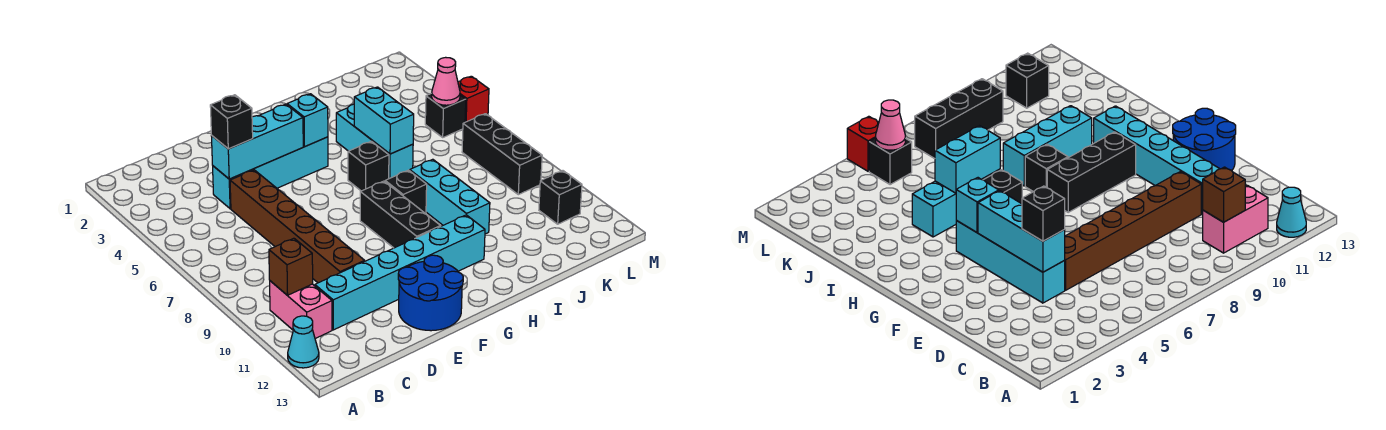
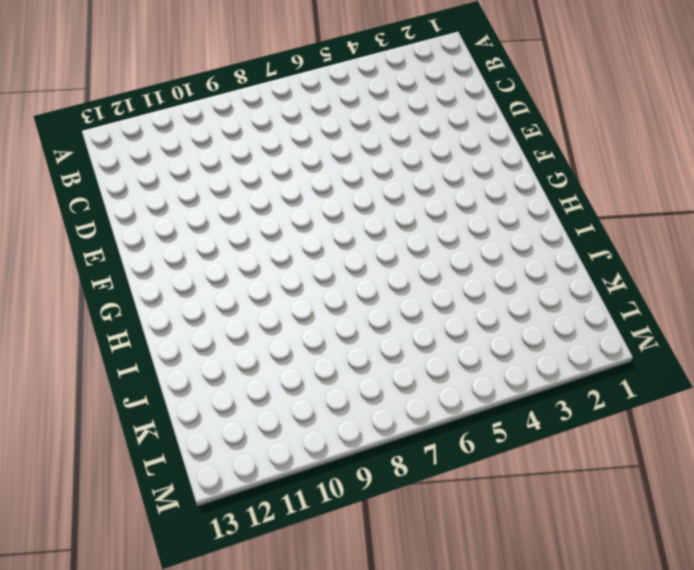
none -> cyan cone A12 level 1
none -> pink brick B10:B11 level 1
none -> cyan brick C11:H11 level 1

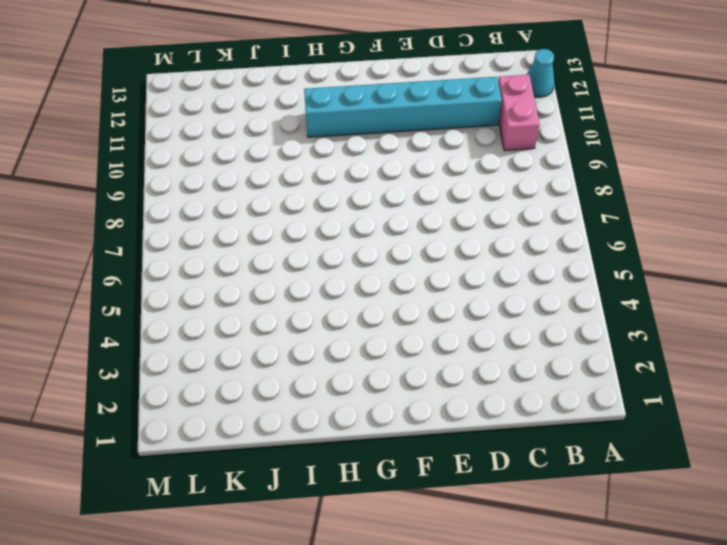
none -> cyan brick D4:G4 level 1
none -> brown brick D5:D10 level 1
none -> blue round brick E12:F13 level 1

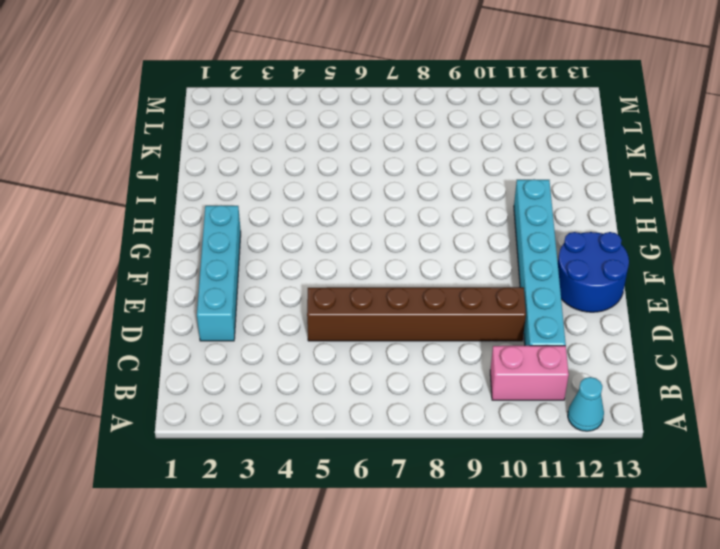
cyan brick D2:G2 level 1 -> cyan brick D4:G4 level 1
none -> black brick G8:G10 level 1
none -> black brick H6 level 1
none -> black brick H8 level 1

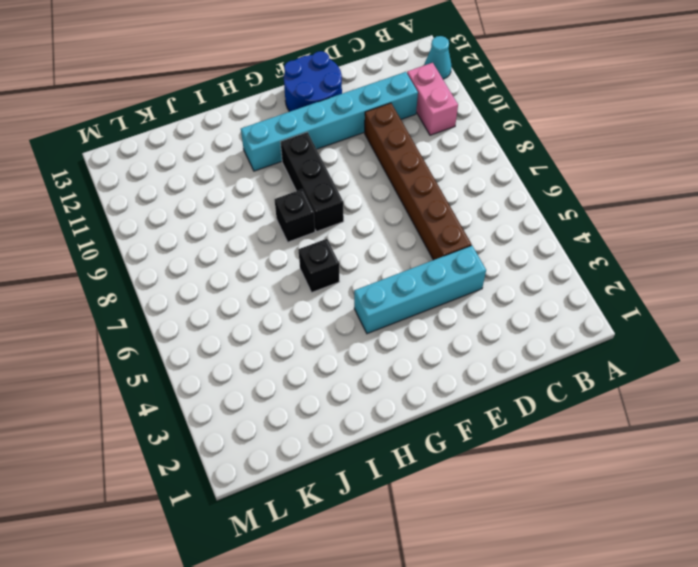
none -> cyan brick I4:I6 level 1
none -> cyan brick I8:I10 level 1
none -> black brick L5 level 1

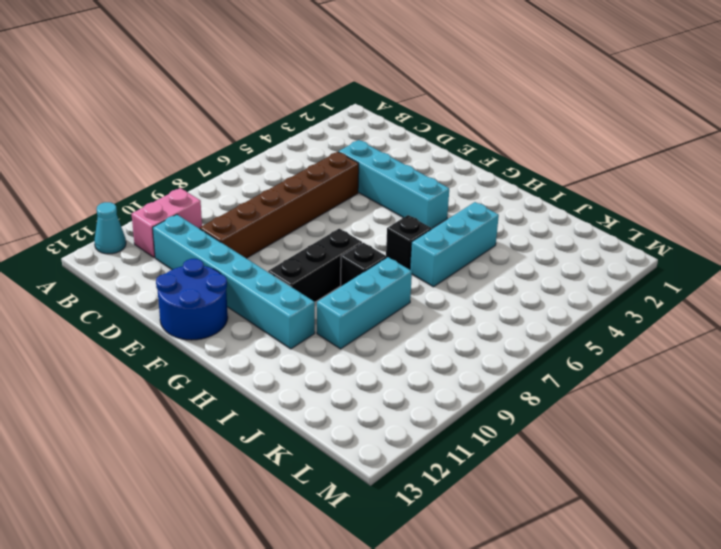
none -> black brick L5 level 1
none -> black brick L7:L9 level 1
none -> black brick L11 level 1

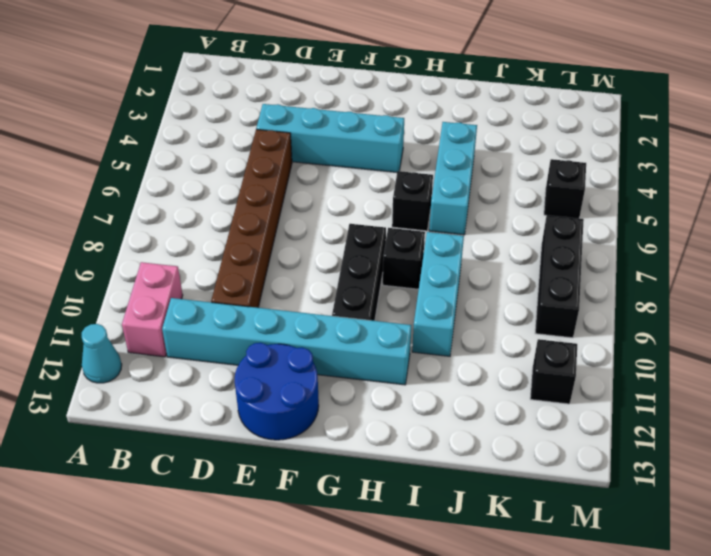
none -> red brick M5 level 1
none -> brown brick B10 level 2
none -> cyan brick D4:F4 level 2

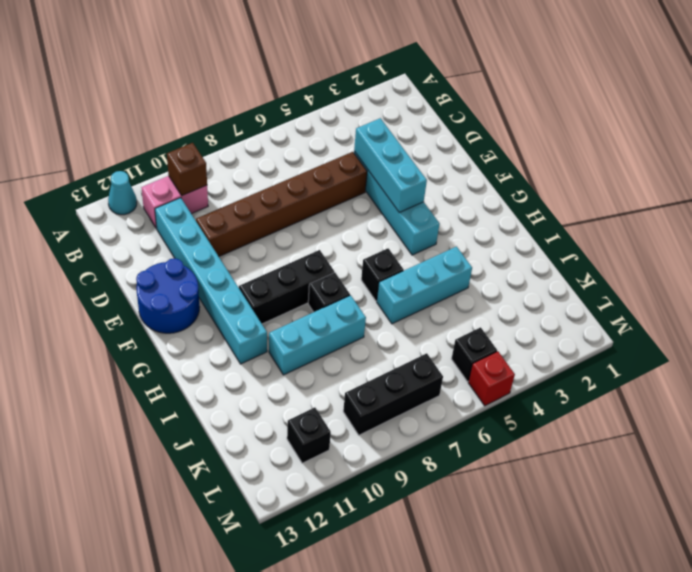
none -> cyan brick G4 level 2
none -> cyan brick I5:I6 level 2
none -> pink cone L5 level 2

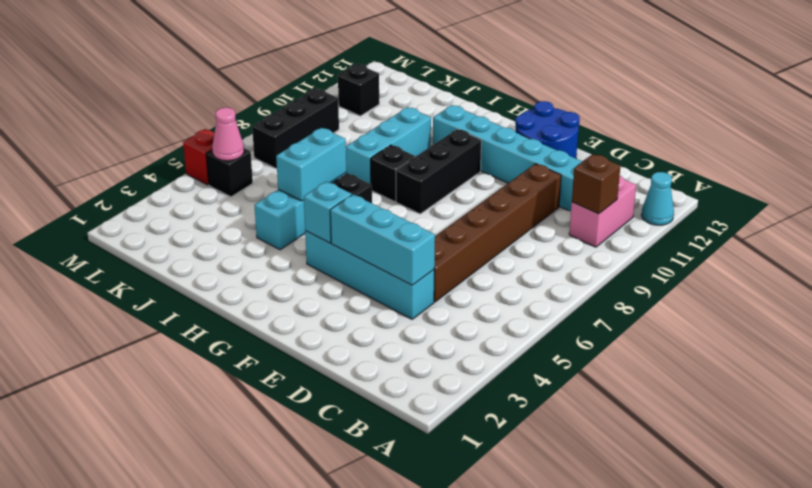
none -> black brick D4 level 3

